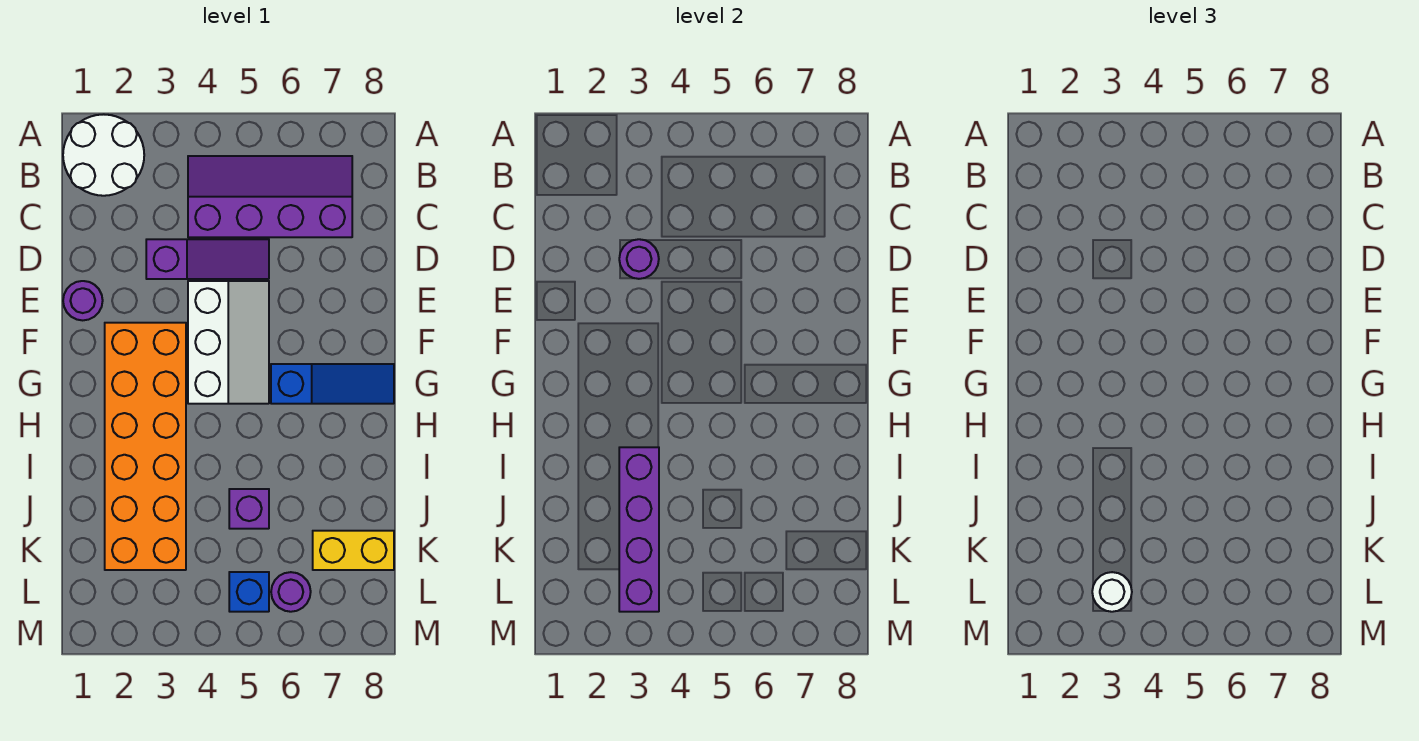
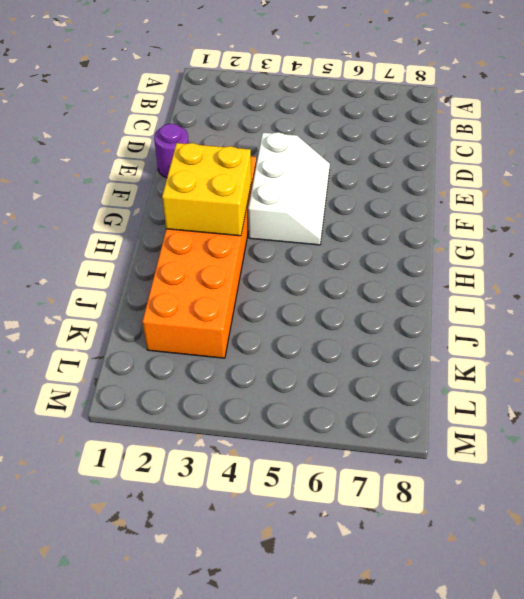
yellow brick G2:H3 level 2 -> none
none -> white round brick A1:B2 level 1
none -> purple slope B4:C7 level 1 top C
none -> purple slope D3:D5 level 1 top 3

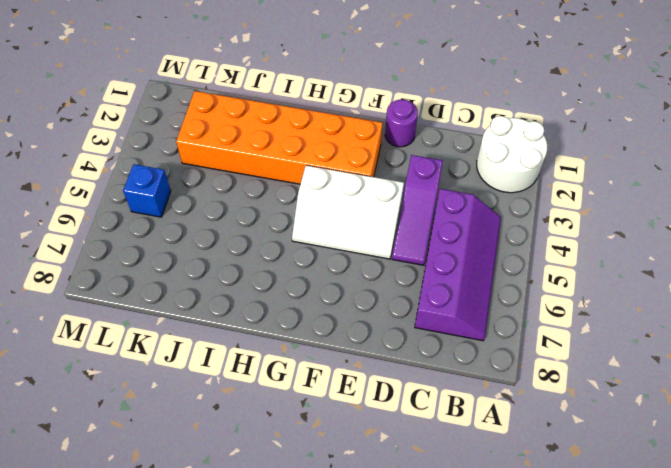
none -> blue slope G6:G8 level 1 top 6
none -> purple brick J5 level 1
none -> yellow brick K7:K8 level 1

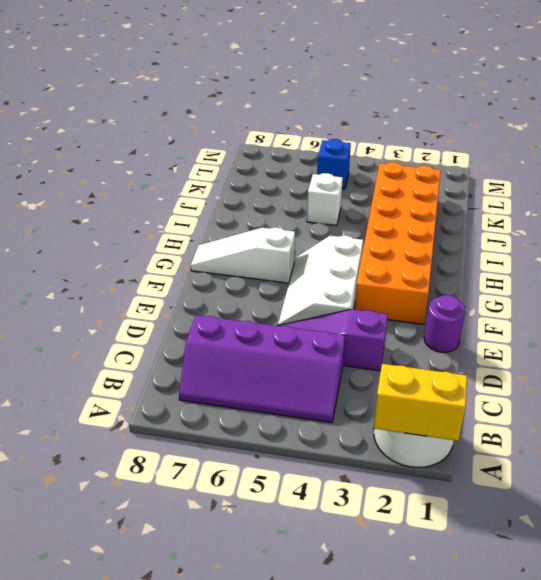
yellow brick A1:A2 level 2 -> yellow brick K7:K8 level 1
white slope G6:G8 level 1 top 6 -> blue slope G6:G8 level 1 top 6
white brick J5 level 1 -> purple brick J5 level 1
none -> purple round brick L6 level 1
none -> purple round brick D3 level 2
none -> purple brick I3:L3 level 2

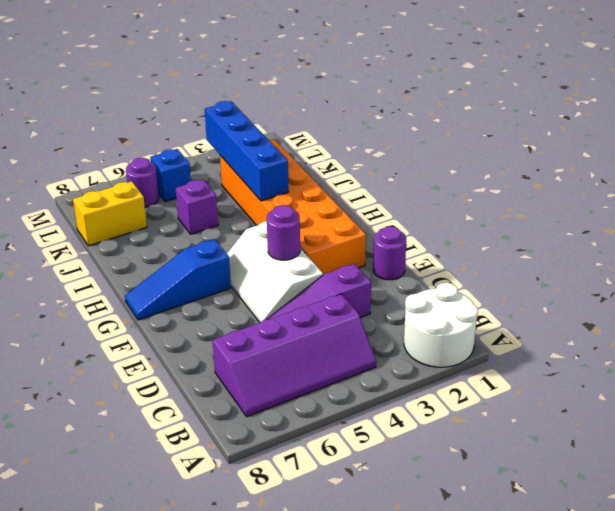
purple round brick F4 level 2 -> purple round brick D3 level 2
blue brick I3:L3 level 2 -> purple brick I3:L3 level 2
none -> white round brick L3 level 3

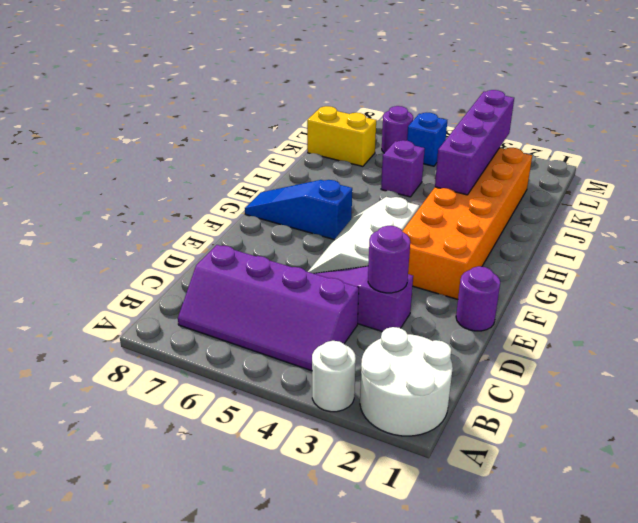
white round brick A3 level 1 -> white round brick L3 level 3

